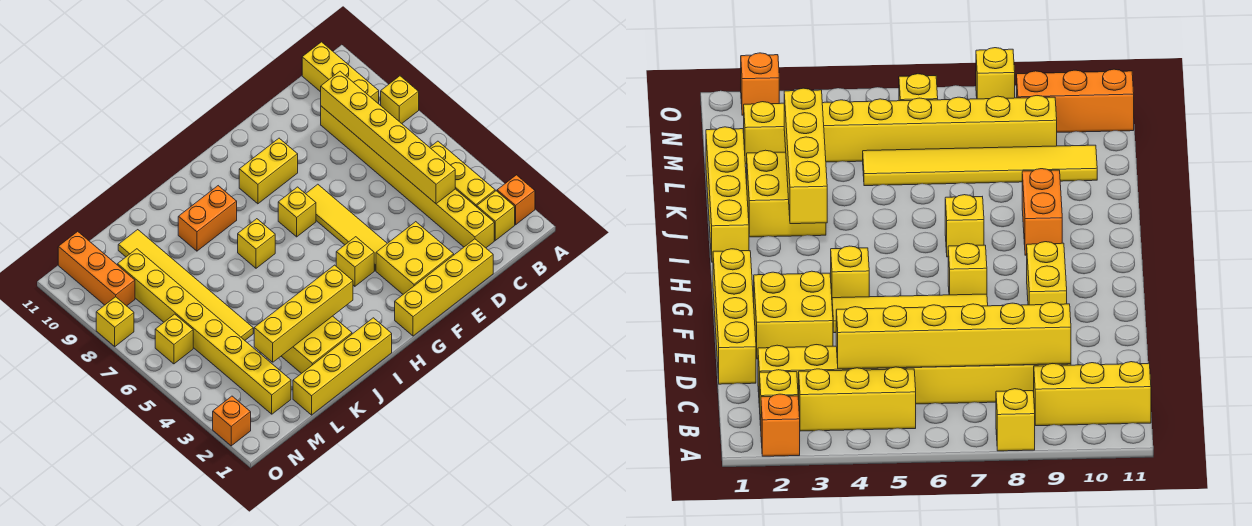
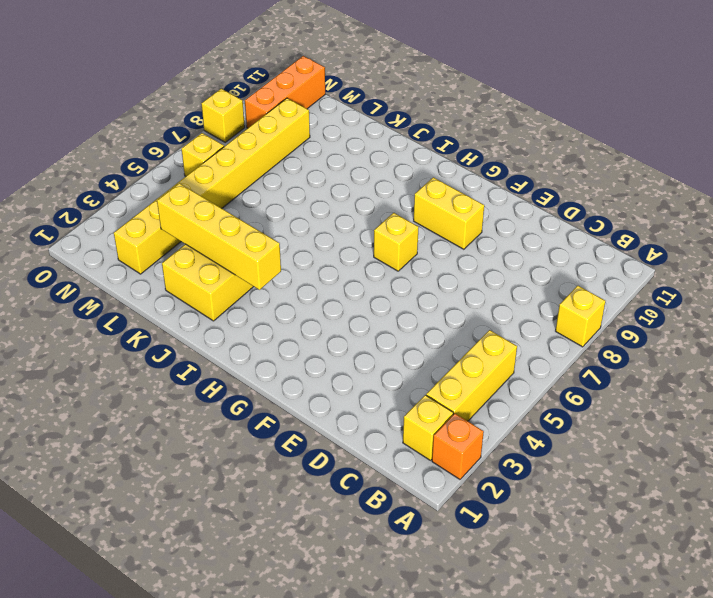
none -> yellow brick B9:B11 level 1
none -> yellow brick C2:C9 level 1
none -> yellow brick D1:G1 level 1

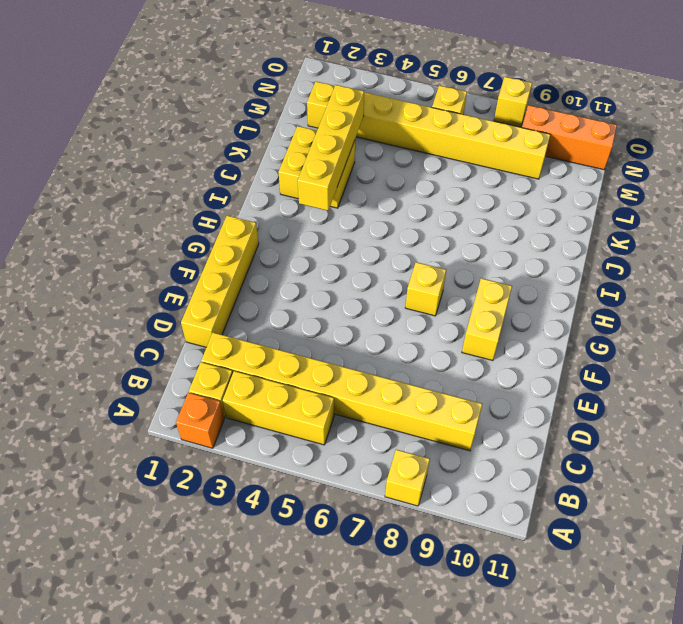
none -> yellow brick B9:B11 level 1
none -> yellow brick E2:F3 level 1
none -> yellow tile F4:F7 level 1

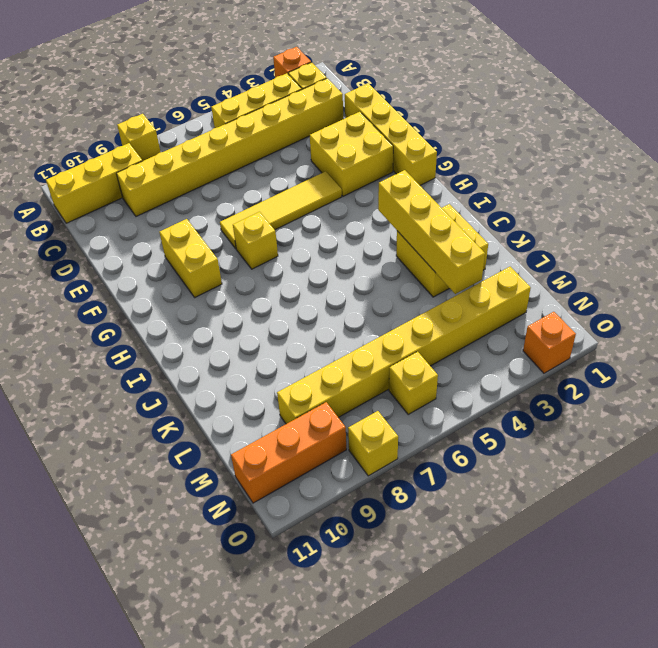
none -> yellow brick G4 level 1
none -> yellow brick I1:L1 level 1
none -> yellow brick I7 level 1

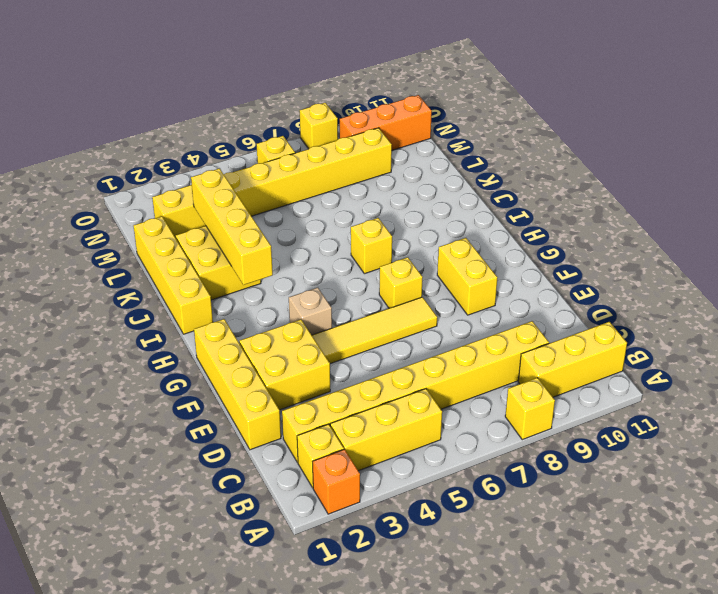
tan brick G4 level 1 -> yellow brick G4 level 1
none -> orange brick I9:J9 level 1
none -> yellow tile L5:L10 level 1
none -> orange brick O2 level 1

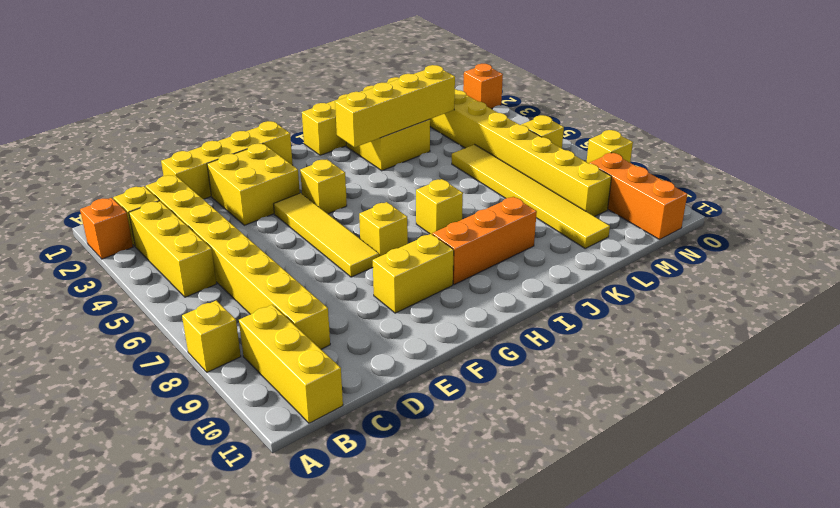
orange brick H9:J9 level 1 -> orange brick I9:J9 level 1
none -> yellow brick C4:C9 level 2

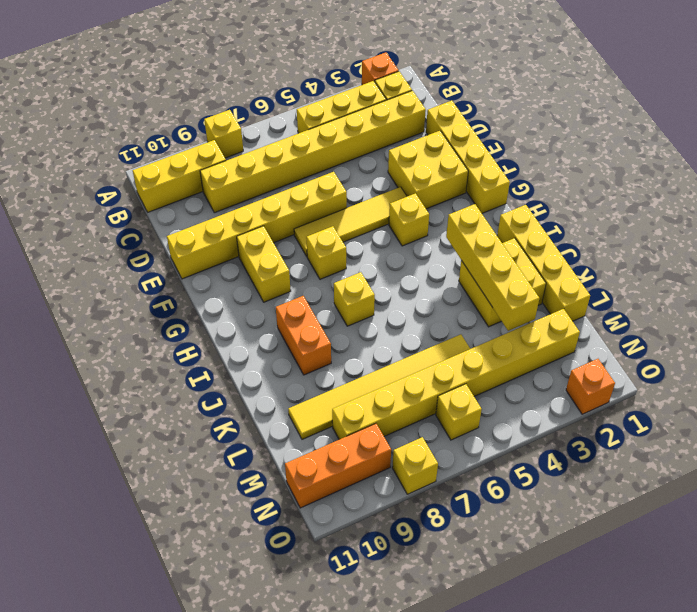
yellow brick E6:E11 level 1 -> yellow brick C4:C9 level 2

